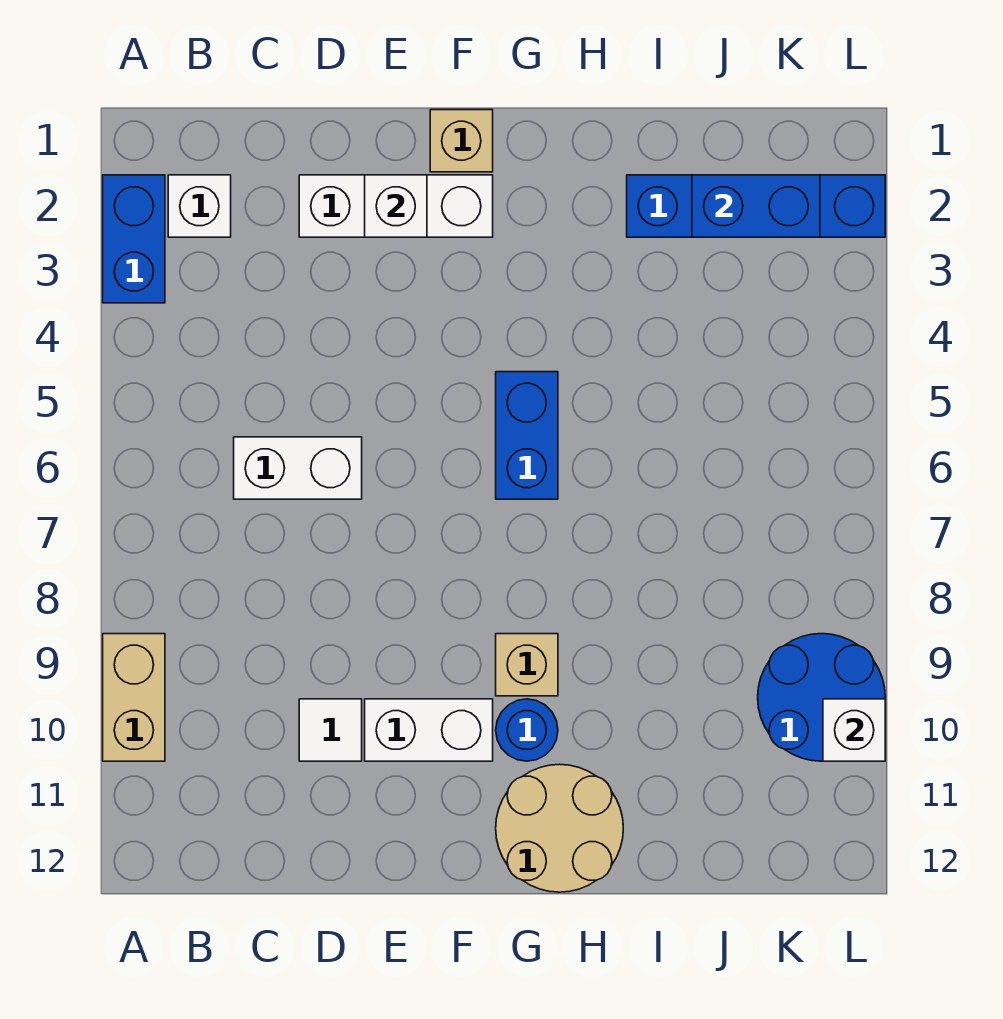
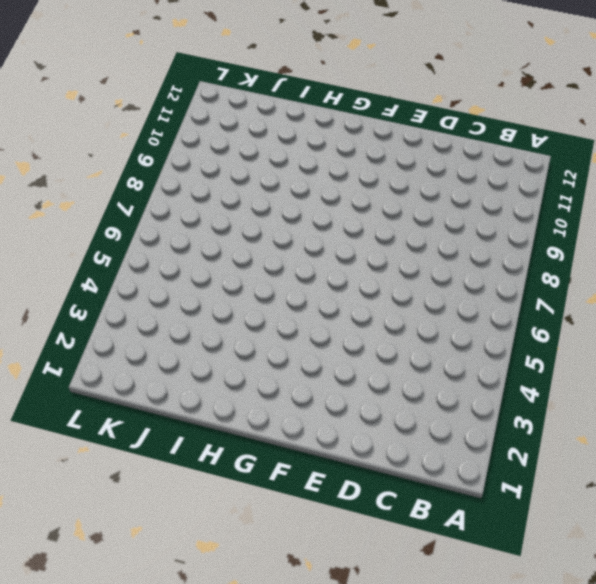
none -> blue brick A2:A3 level 1
none -> tan brick A9:A10 level 1
none -> white brick B2 level 1

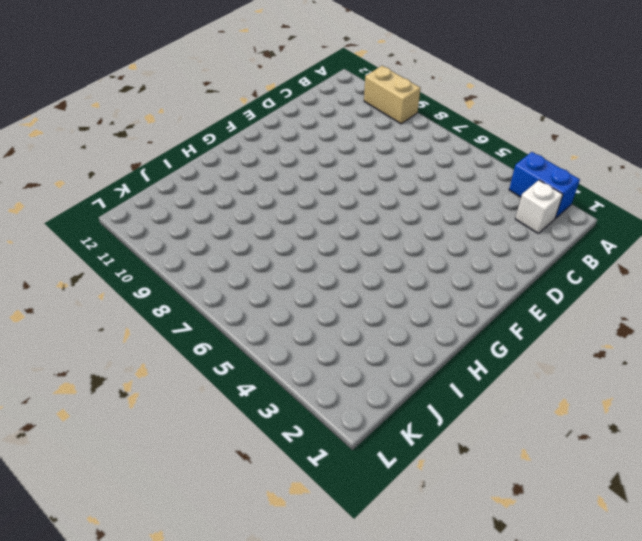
none -> white brick C6:D6 level 1
none -> white brick D2:F2 level 1
none -> white tile D10 level 1

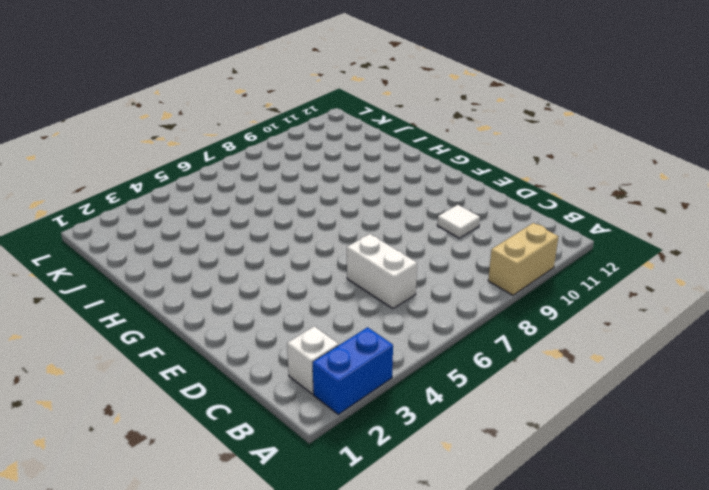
none -> white brick D2:F2 level 1
none -> white brick E10:F10 level 1
none -> tan brick F1 level 1

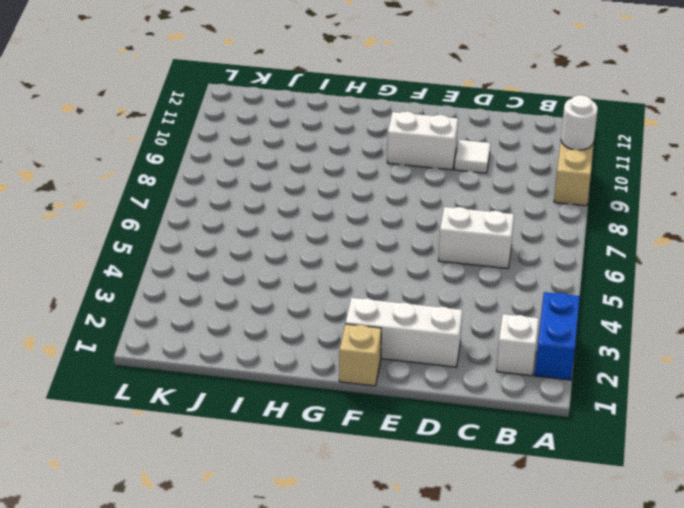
white round brick A10 level 2 -> none
none -> blue brick G5:G6 level 1
none -> tan brick G9 level 1
none -> blue round brick G10 level 1

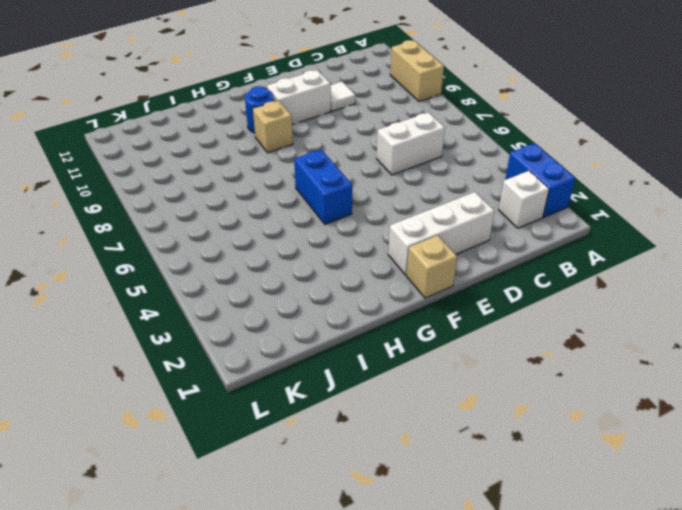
none -> tan round brick G11:H12 level 1
none -> blue brick I2:L2 level 1
none -> blue round brick K9:L10 level 1

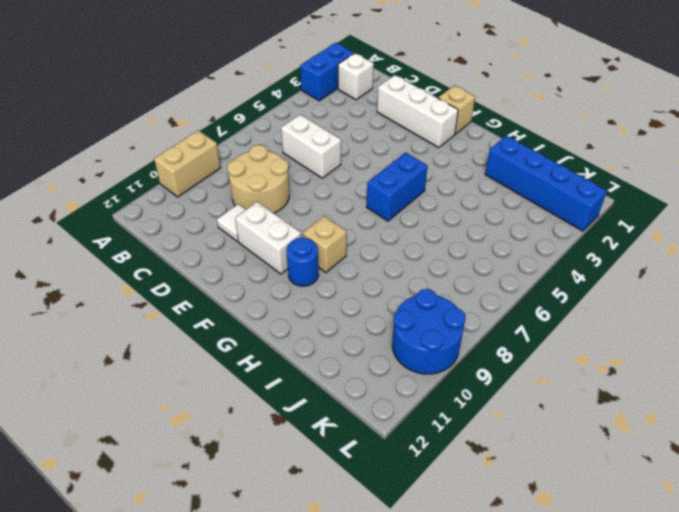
tan round brick C8:D9 level 1 -> tan round brick G11:H12 level 1
none -> white brick E2 level 2
none -> blue brick J2:K2 level 2
none -> white brick L10 level 2

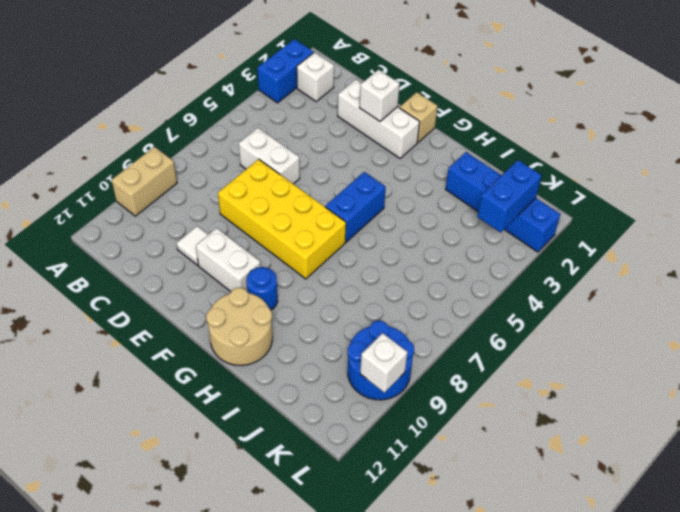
yellow brick D7:G8 level 1 -> none
blue brick K2:K3 level 2 -> blue brick J2:K2 level 2
none -> tan brick G9 level 1

